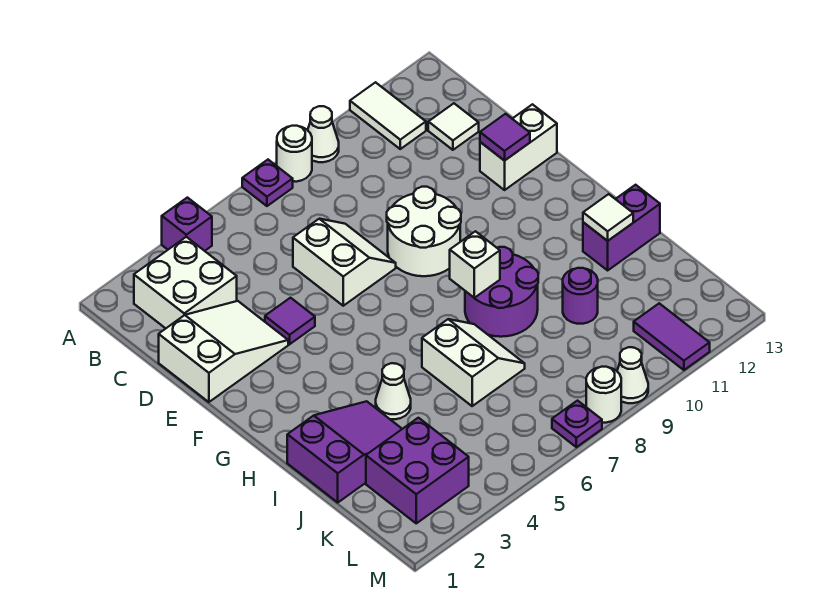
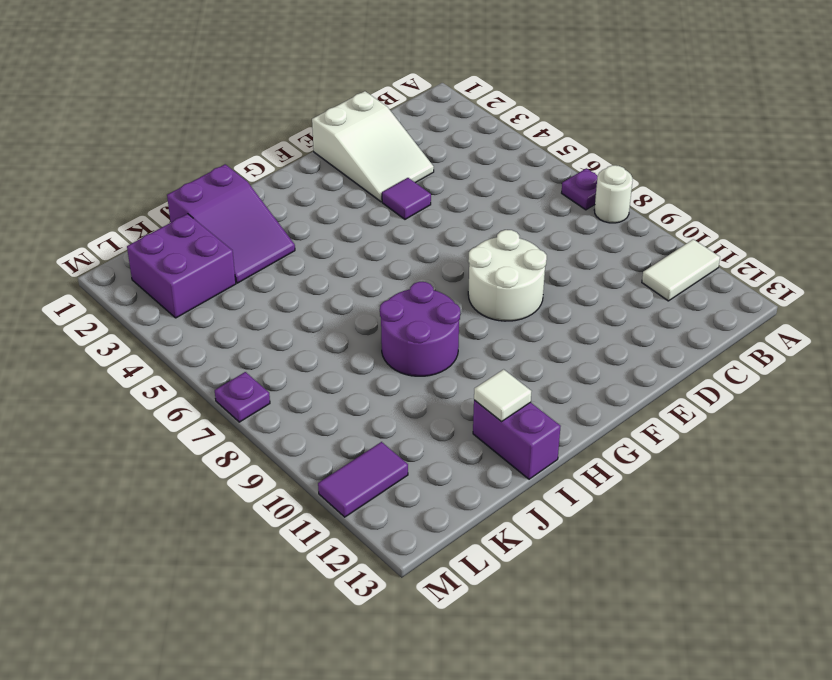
none -> purple brick A4 level 1
none -> white cone A9 level 1
none -> white brick B2:C3 level 1

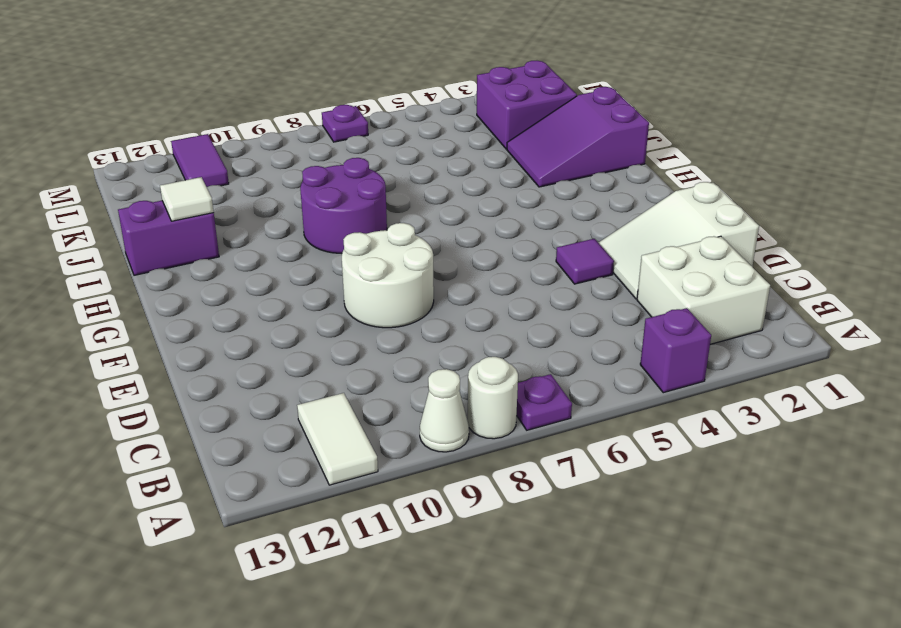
none -> white tile C12 level 1
none -> white slope D6:E7 level 1 top 6
none -> white brick E12:E13 level 1

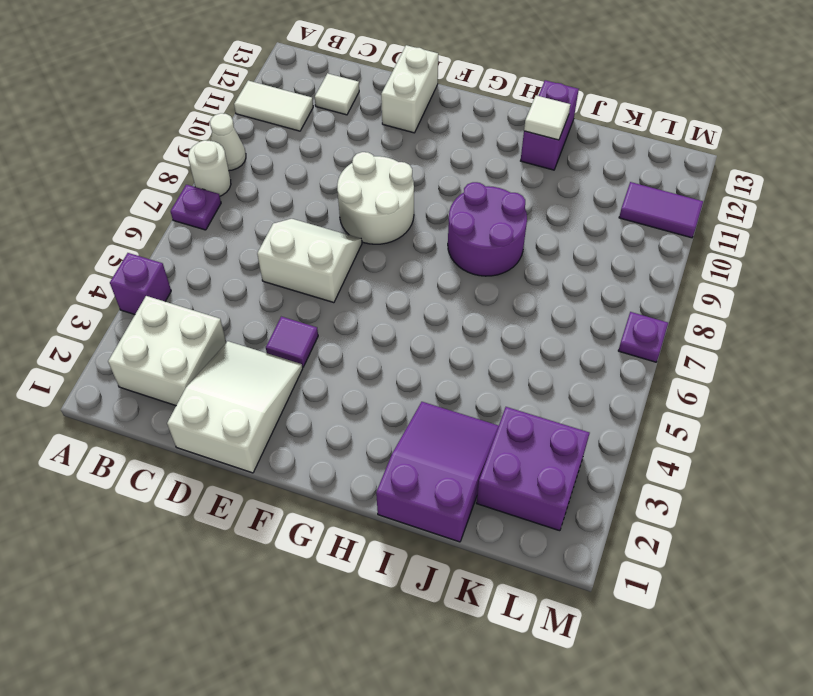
none -> white cone I4 level 1
none -> white slope I6:J7 level 1 top 6
none -> purple round brick J10 level 1

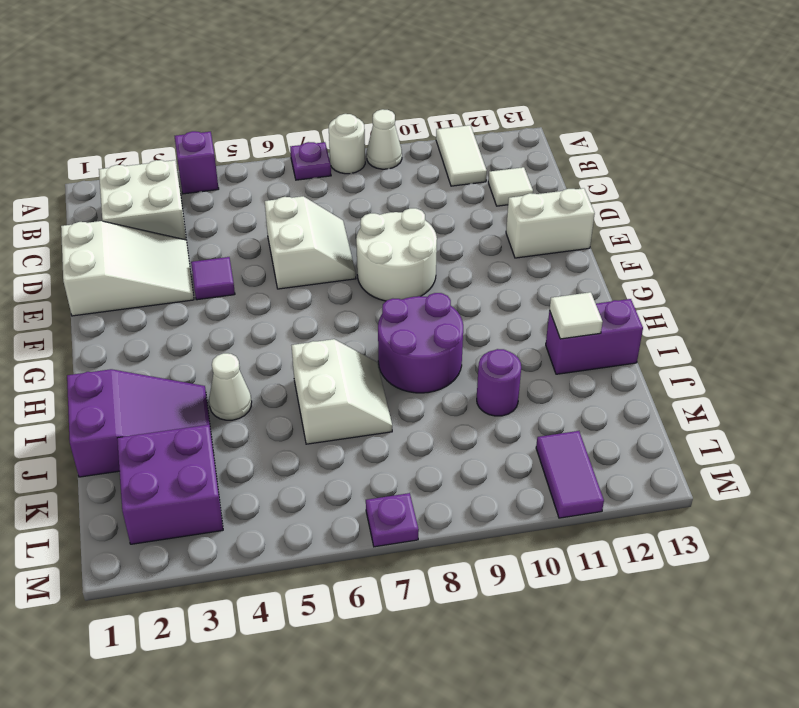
none -> white round brick M8 level 1
none -> white cone M9 level 1
none -> purple tile E12 level 2

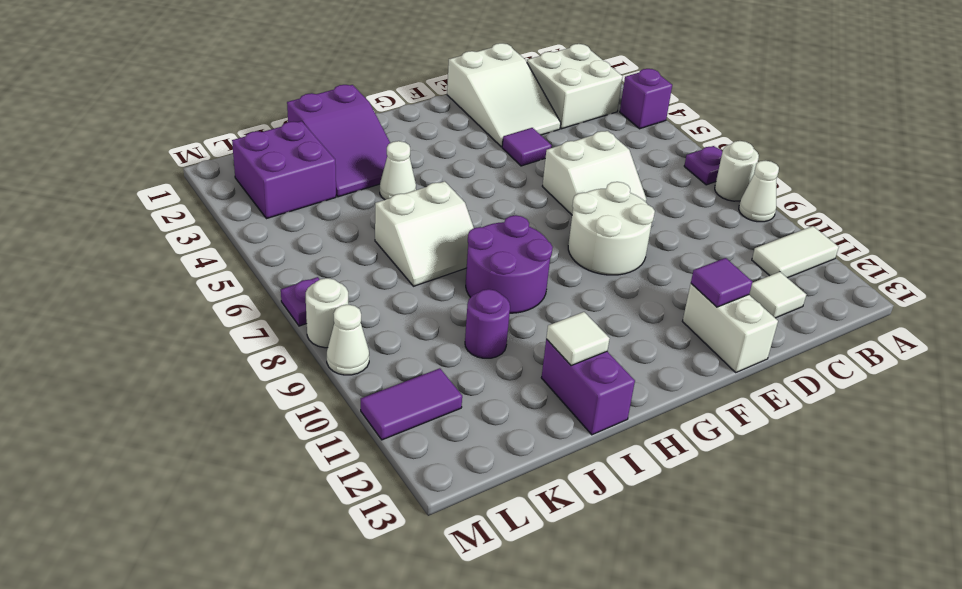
none -> white brick H8 level 2

